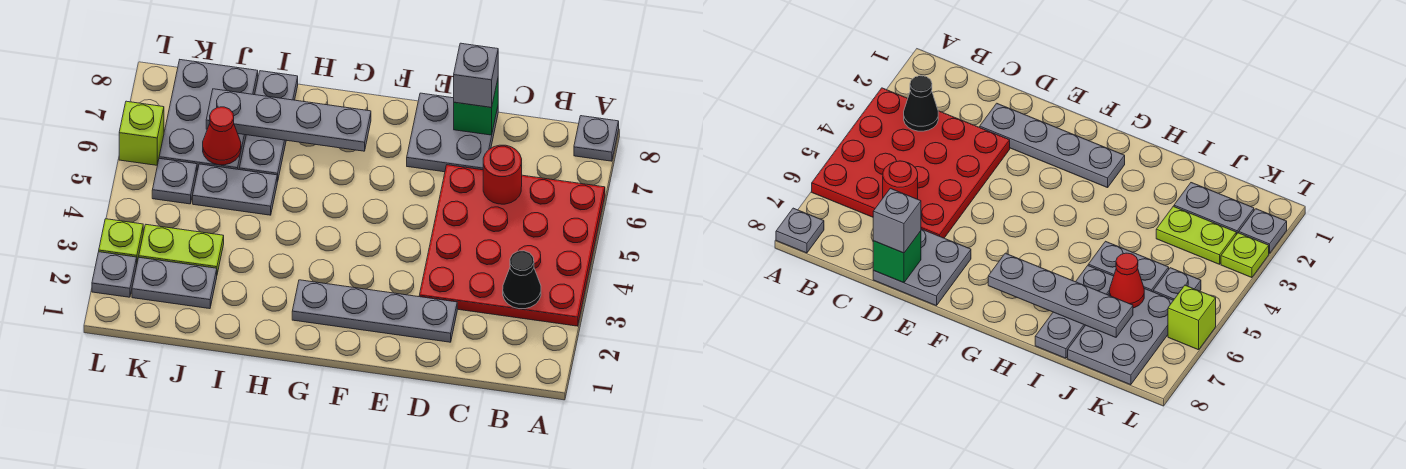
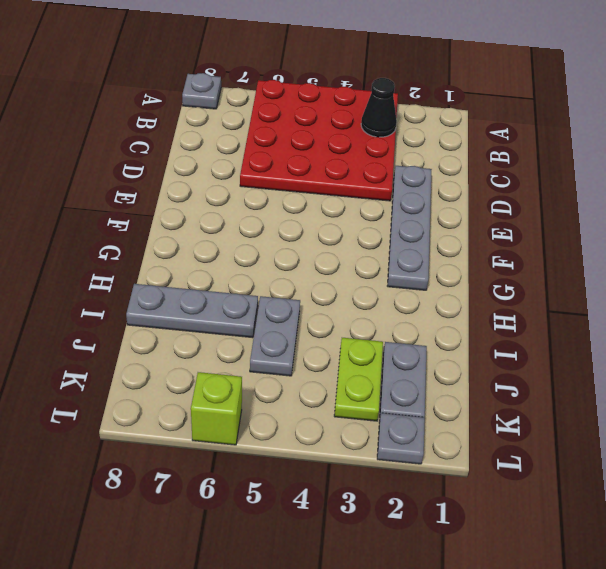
none -> grey plate D7:E8 level 1
none -> grey plate J6:K8 level 1
none -> grey plate K5 level 1

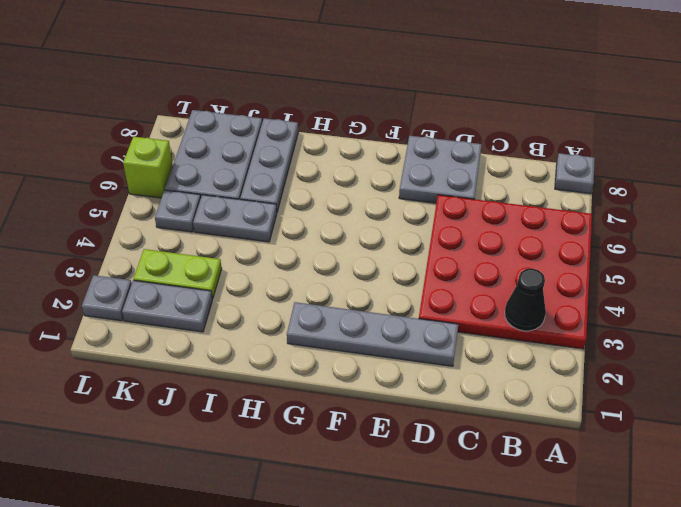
none -> lime plate L3 level 1
none -> red round brick C6 level 2
none -> green brick D8 level 2

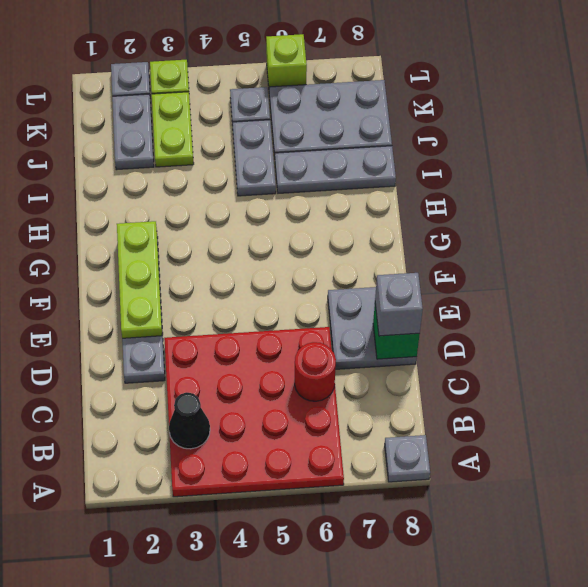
lime plate E2:G2 level 2 -> none
none -> grey plate G7:J7 level 2
none -> red cone J6 level 2

